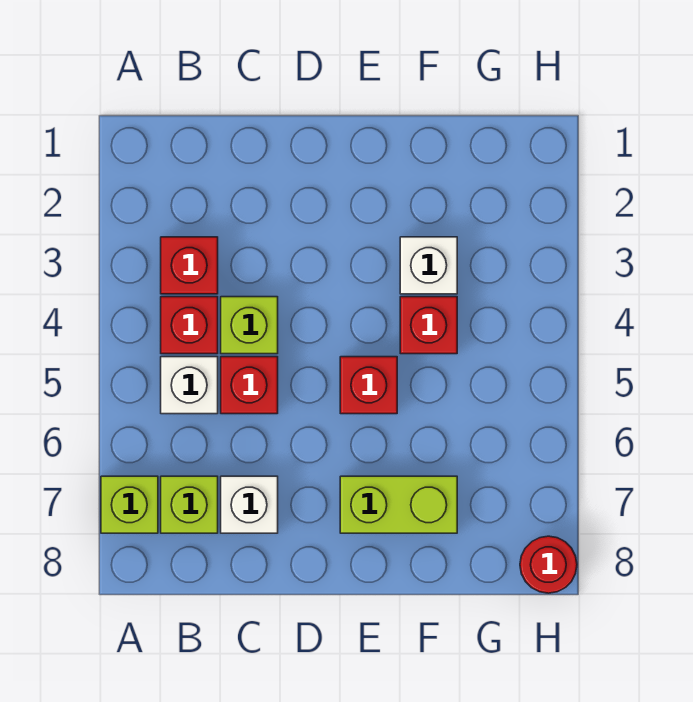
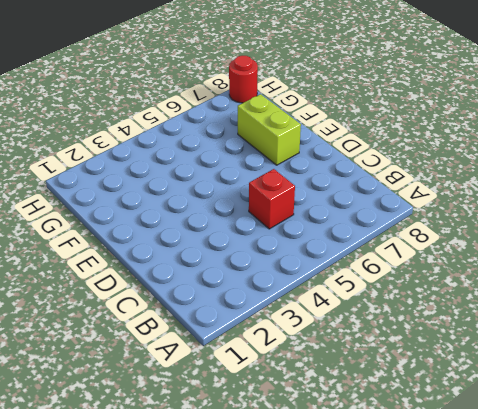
none -> lime brick A7 level 1
none -> red brick B3 level 1
none -> red brick B4 level 1

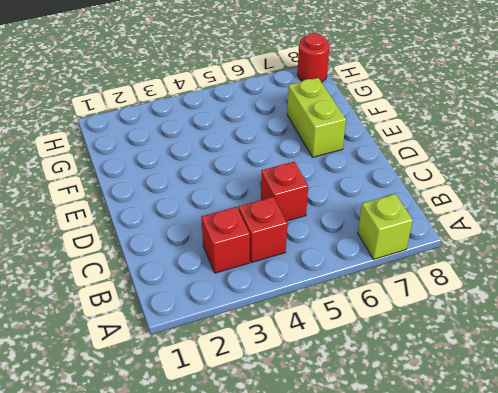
none -> white brick B5 level 1
none -> lime brick B7 level 1
none -> lime brick C4 level 1

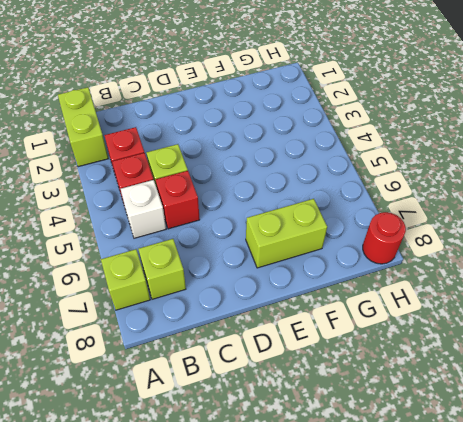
lime brick A1:A2 level 1 -> none
none -> white brick C7 level 1
none -> red brick E5 level 1
none -> white brick F3 level 1

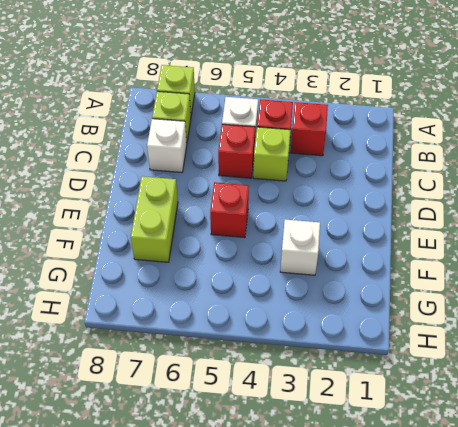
none -> red brick F4 level 1
none -> red round brick H8 level 1

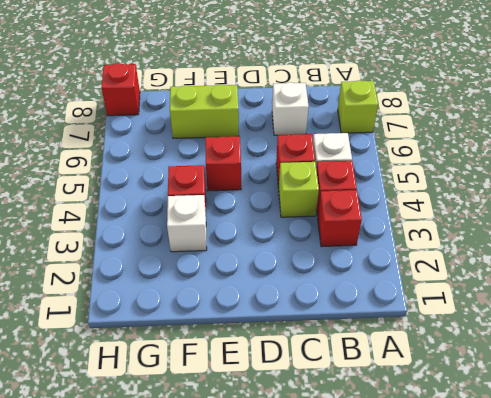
red brick H8 level 1 -> red round brick H8 level 1
none -> lime brick B7 level 1

